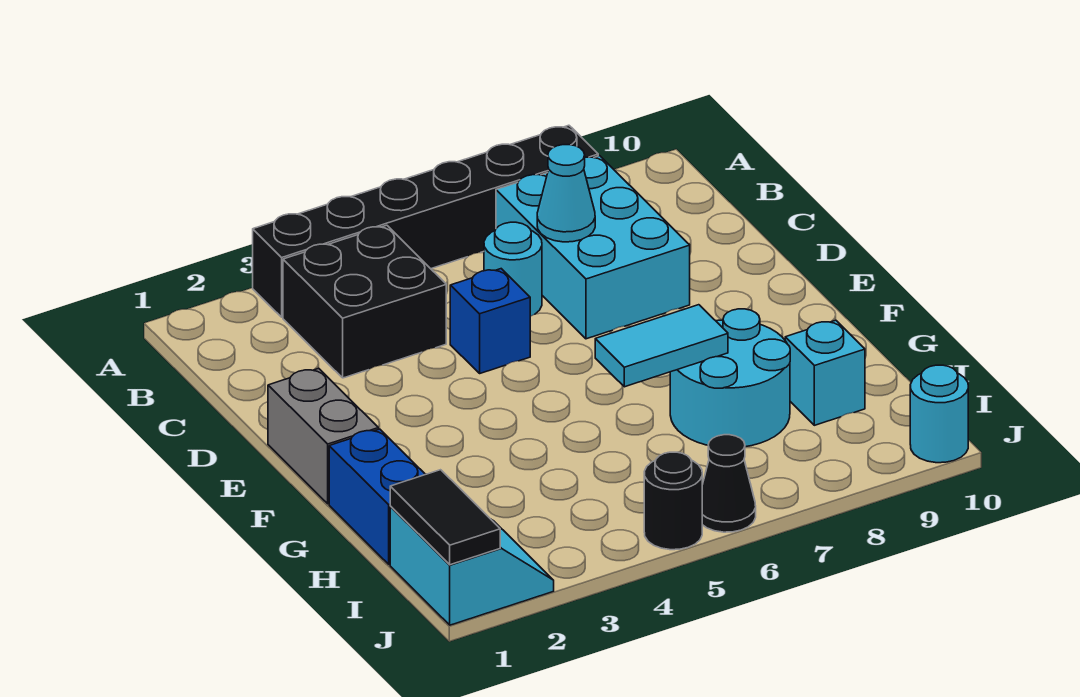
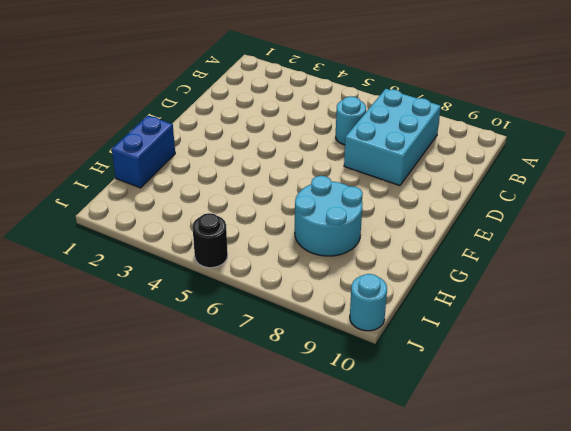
none -> black brick A3:A8 level 1
none -> black brick B3:C4 level 1
none -> blue brick D5 level 1

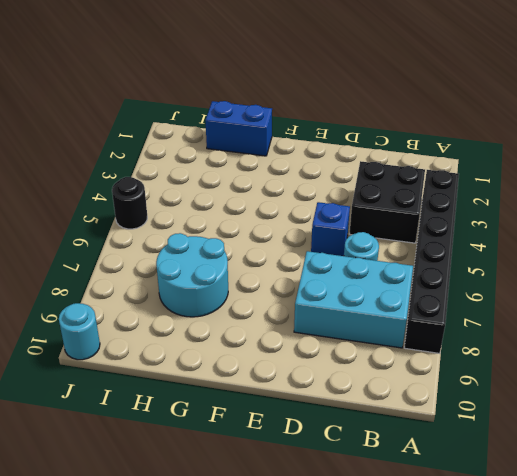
none -> grey brick E1:F1 level 1
none -> cyan brick H9 level 1
none -> cyan slope I1:J2 level 1 top 1

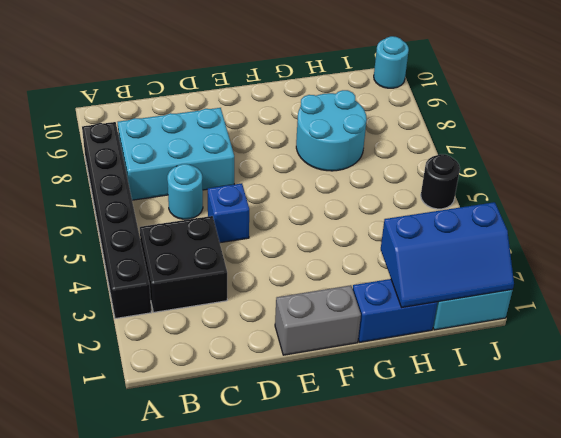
blue slope H1:J2 level 2 top 2 -> black tile I1:J1 level 2
none -> cyan brick H9 level 1
none -> black cone J6 level 1
none -> cyan cone C7 level 2

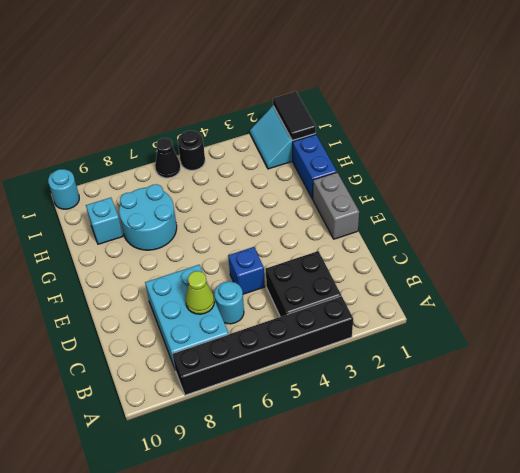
lime cone C7 level 2 -> cyan cone C7 level 2
none -> cyan tile G6:G7 level 2

